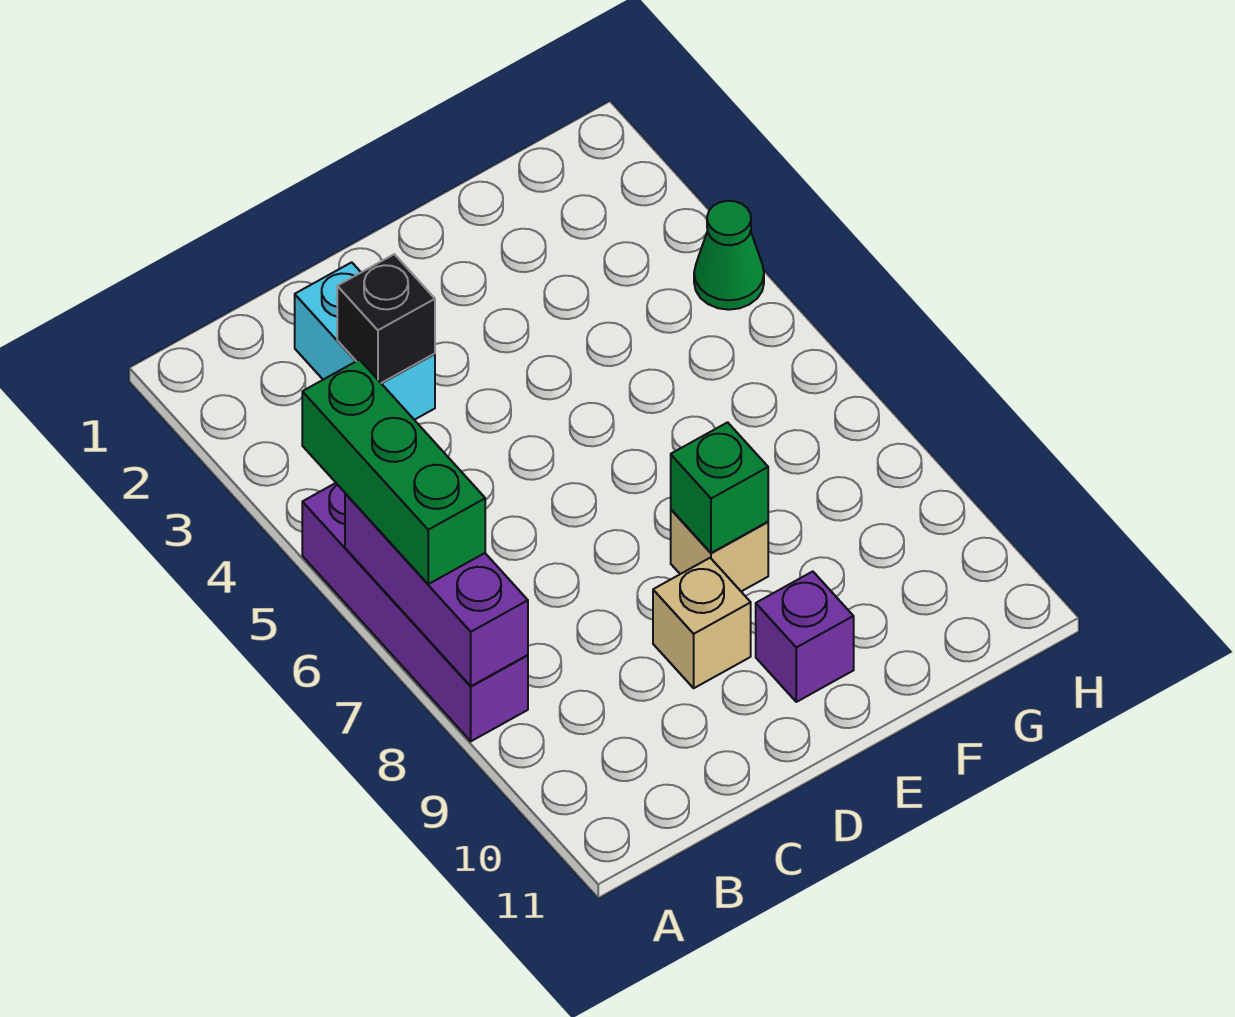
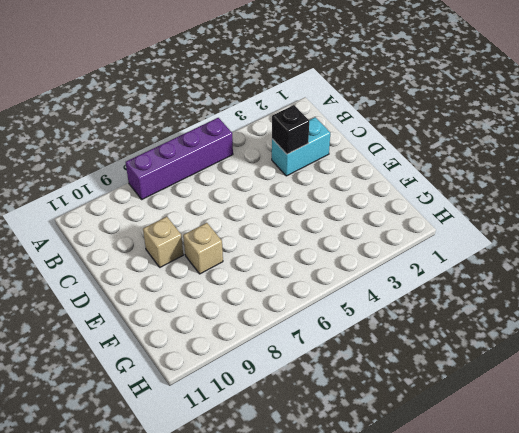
none -> purple brick E10 level 1
none -> green cone H4 level 1

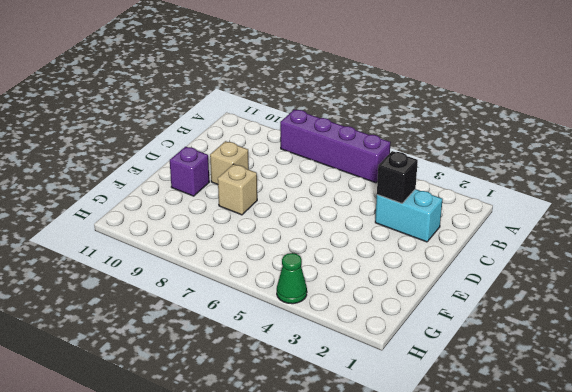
none -> purple brick A6:A8 level 2
none -> green brick E8 level 2

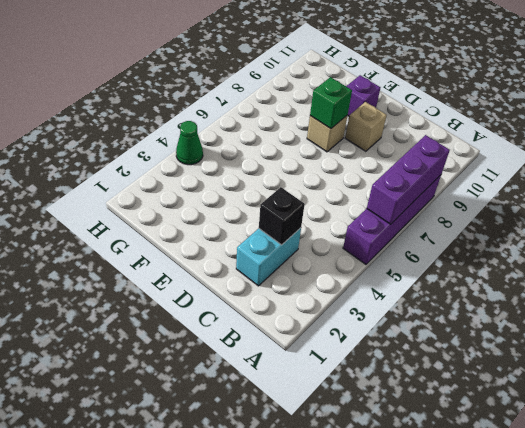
none -> green brick A5:A7 level 3

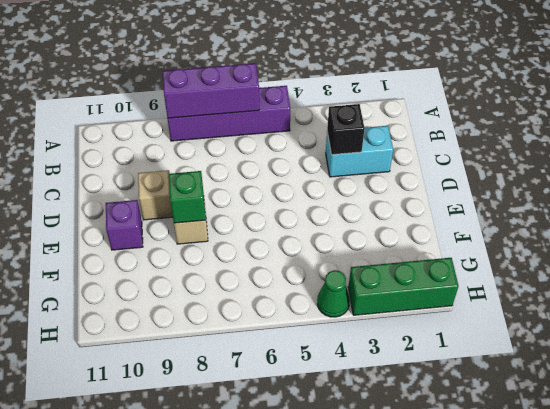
green brick H1:H3 level 1 -> green brick A5:A7 level 3

